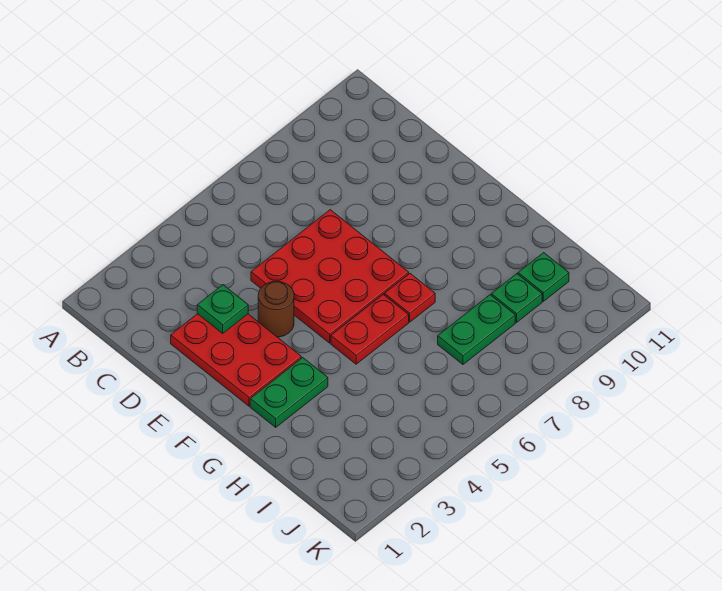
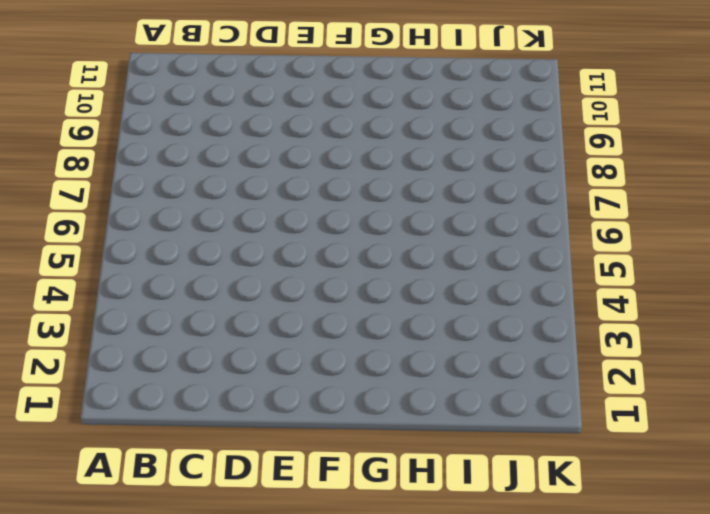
none -> red plate D2:F3 level 1
none -> red plate D5:F7 level 1

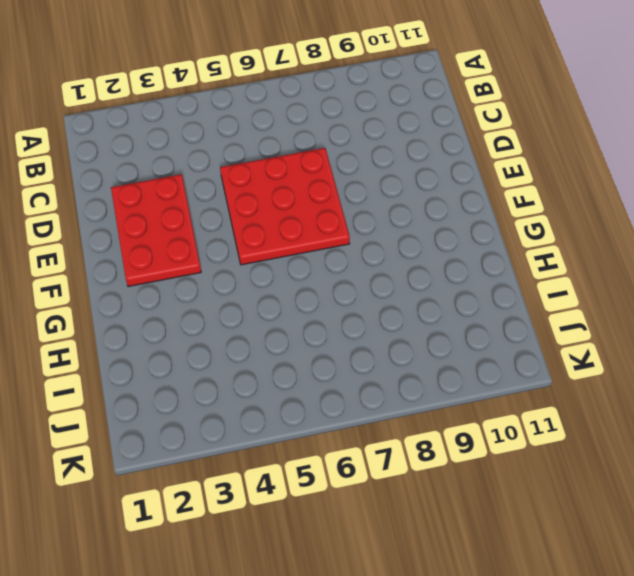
none -> brown round brick E4 level 1
none -> green plate G2:G3 level 1

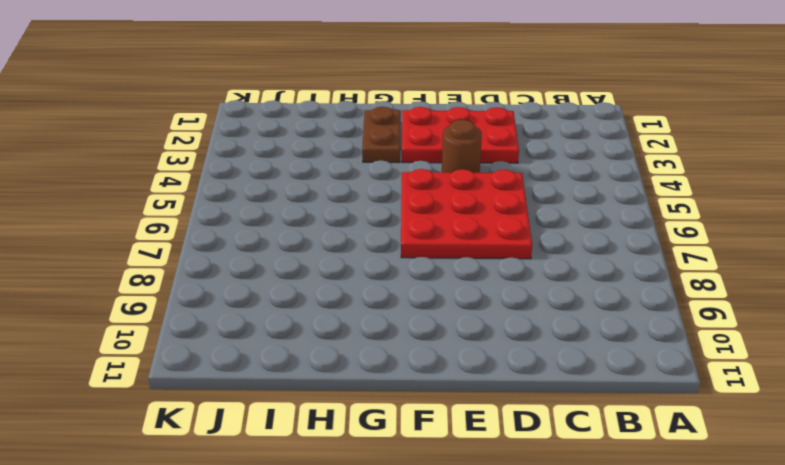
brown plate G2:G3 level 1 -> green plate G2:G3 level 1
none -> red plate G5:G6 level 1
none -> red plate G7 level 1

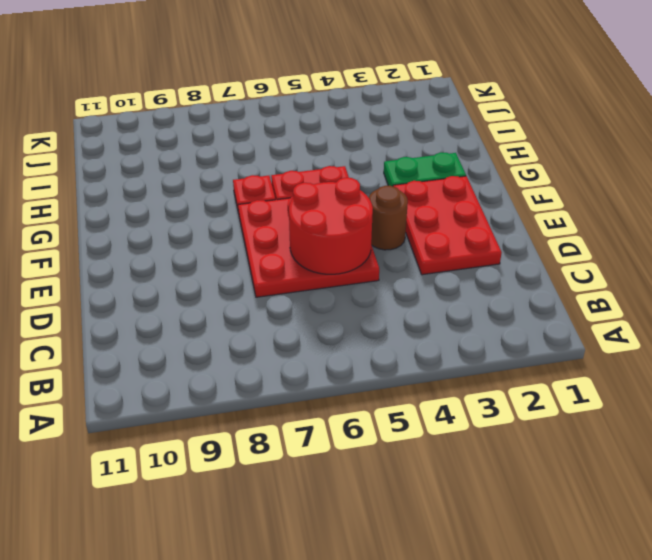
red round brick D5:E6 level 2 -> none
none -> green plate I7:I8 level 1
none -> green plate I9 level 1

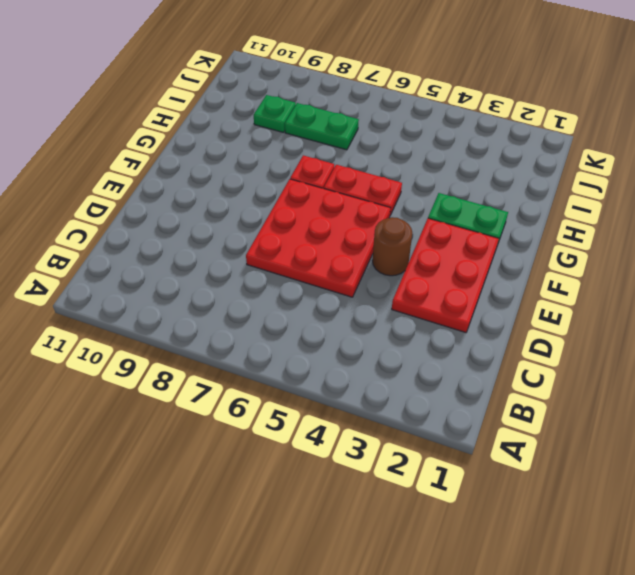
none -> green plate I10 level 1
none -> green plate D3 level 2

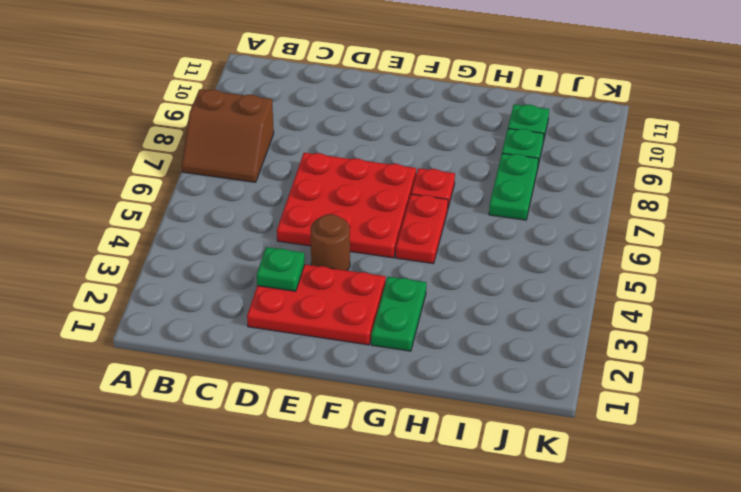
brown slope A7:B8 level 1 top 8 -> none

